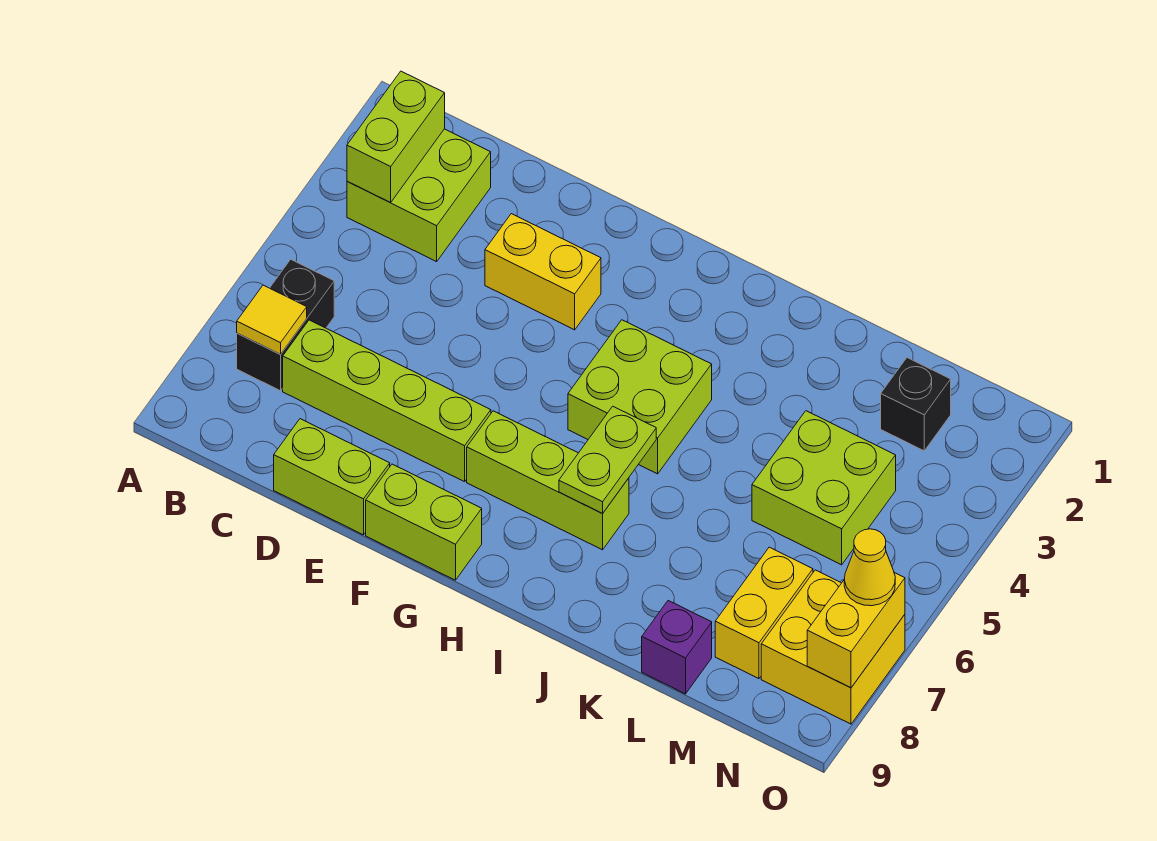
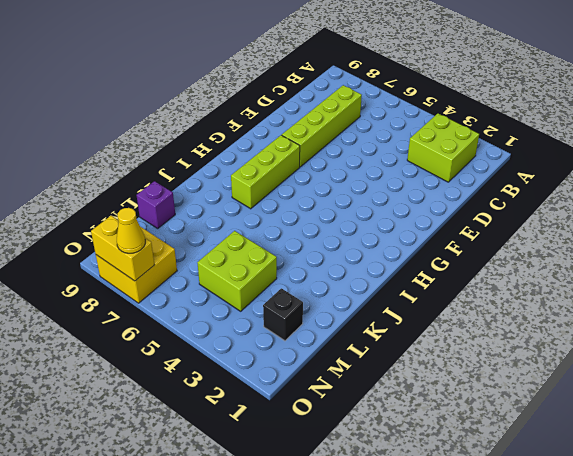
none -> black brick B6:B7 level 1
none -> lime brick D9:E9 level 1
none -> yellow brick E3:F3 level 1

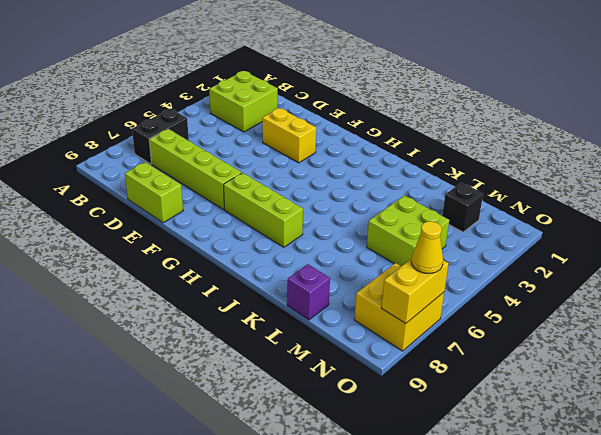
none -> lime brick F9:G9 level 1
none -> lime brick H4:I5 level 1
none -> yellow brick M7:M8 level 1

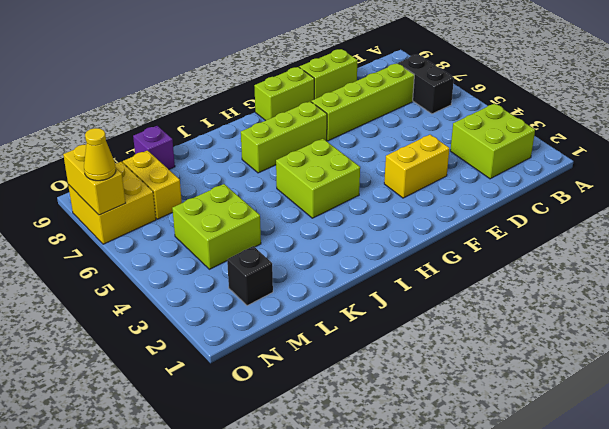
none -> lime brick B2:B3 level 2
none -> yellow tile B7 level 2
none -> lime plate I6:I7 level 2

